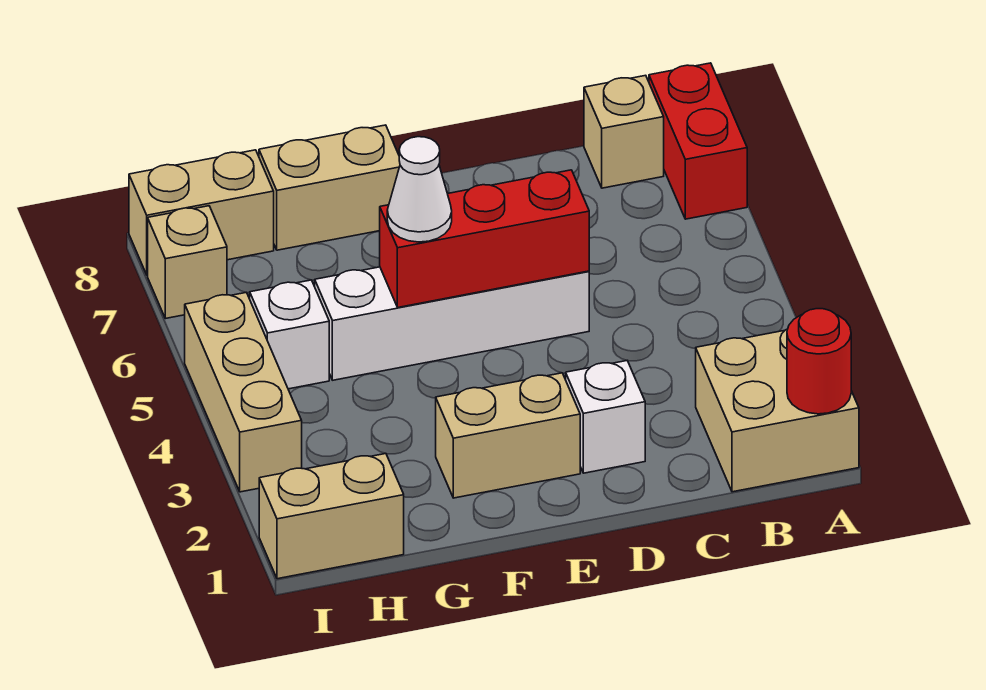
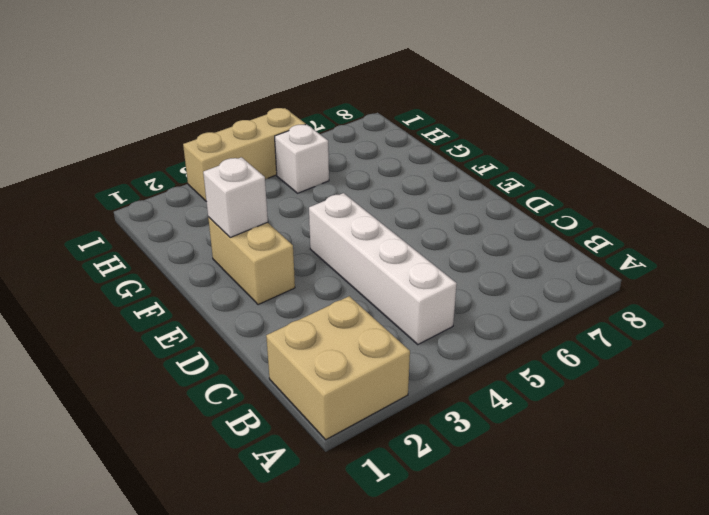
white brick B4:E4 level 1 -> white brick D5:G5 level 1
white brick F2 level 2 -> white brick D2 level 1
none -> red brick A7:A8 level 1
none -> tan brick B8 level 1
none -> tan brick F8:G8 level 1

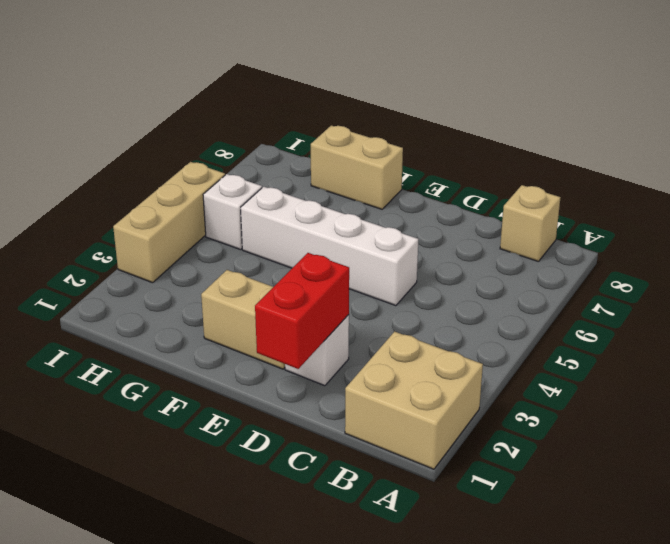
red brick D1:D2 level 2 -> red brick A7:A8 level 1
none -> tan brick H1:I1 level 1
none -> tan brick H8:I8 level 1
none -> tan brick I7 level 1

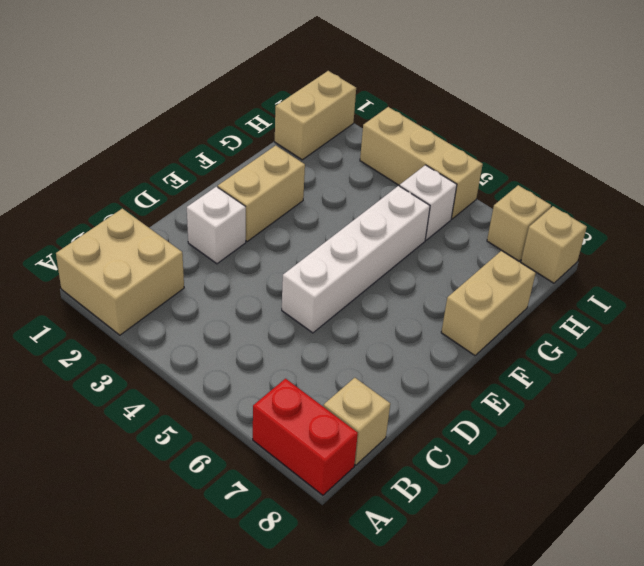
tan brick I8 level 1 -> tan brick H8:I8 level 1
none -> red round brick A1 level 2
none -> red brick D5:F5 level 2
none -> white cone F5 level 3

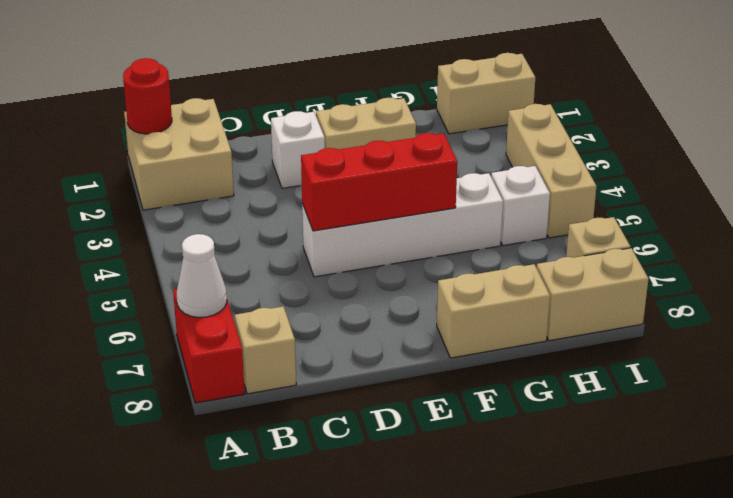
white cone A7 level 2 -> white cone F5 level 3

